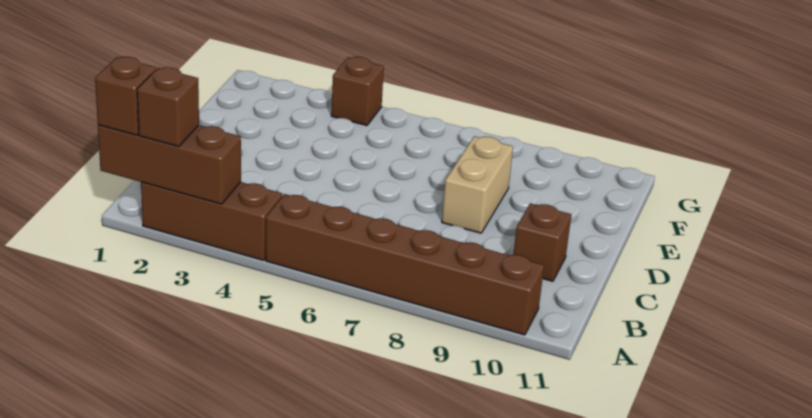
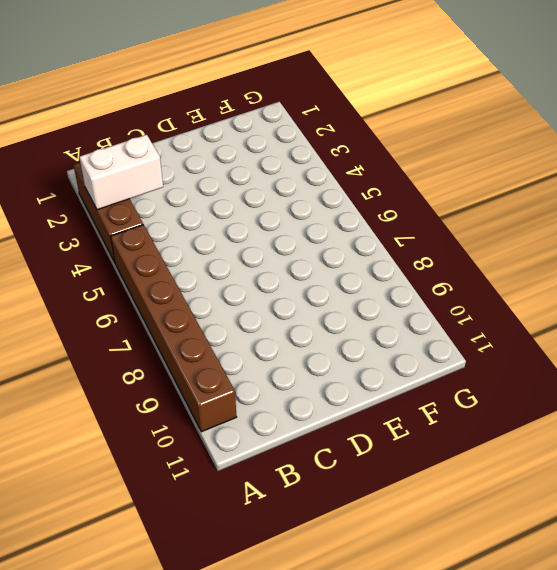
white brick A3:B3 level 2 -> brown brick A1:A3 level 2
none -> brown brick C10 level 1
none -> tan brick D8:E8 level 1

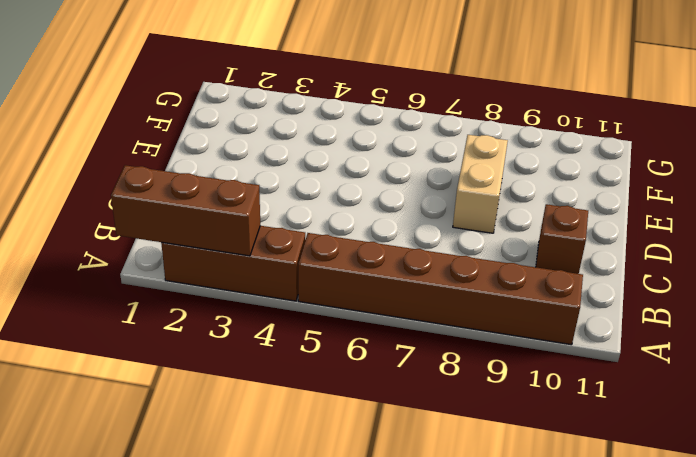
none -> brown brick G4 level 1
none -> brown brick A1 level 3

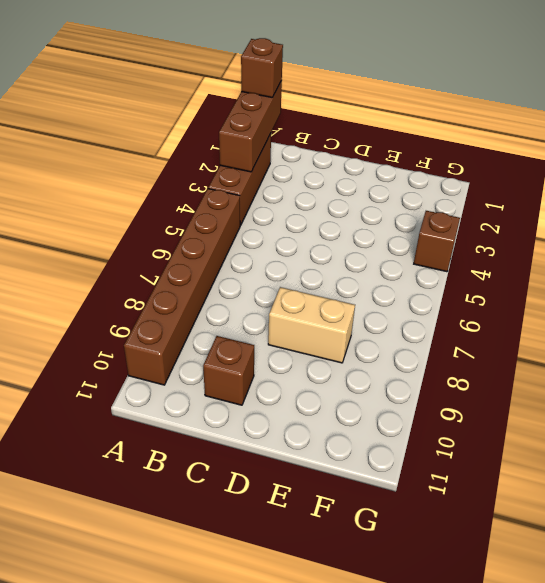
none -> brown brick A2 level 3

